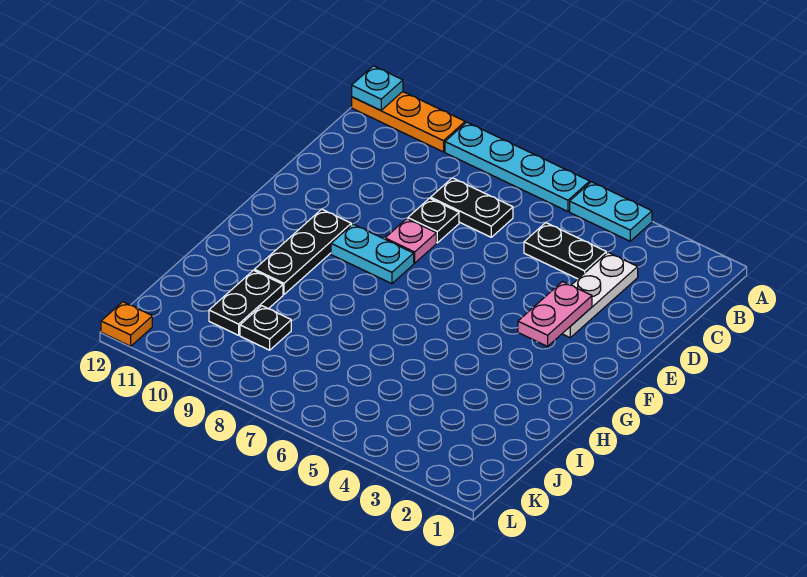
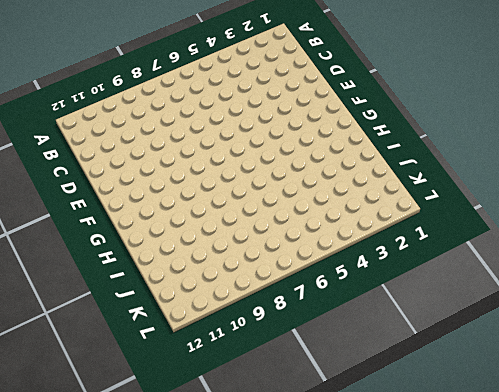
none -> cyan plate A4:A5 level 1
none -> cyan plate A6:A9 level 1
none -> orange plate A10:A12 level 1

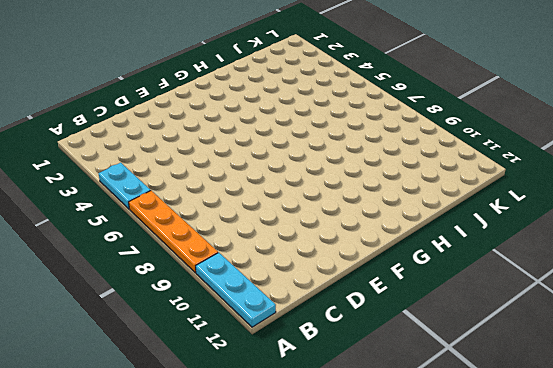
orange plate A6:A9 level 1 -> cyan plate A6:A9 level 1
cyan plate A10:A12 level 1 -> orange plate A10:A12 level 1
none -> white plate C3:E3 level 1
none -> black plate C4:C5 level 1
none -> black plate C7:C8 level 1

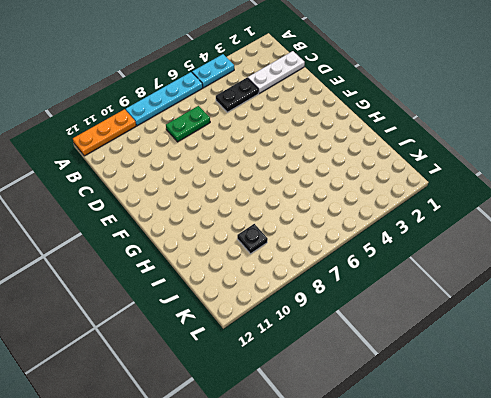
white plate C1:C3 level 1 -> white plate C3:E3 level 1
green plate C7:C8 level 1 -> black plate C7:C8 level 1
none -> black plate D8 level 1
none -> pink plate E8 level 1
none -> cyan plate F8:F9 level 1

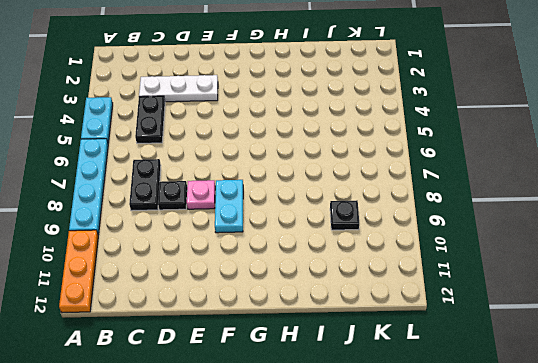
none -> black plate F10:H10 level 1
none -> black plate I10:J10 level 1
none -> orange plate L12 level 1

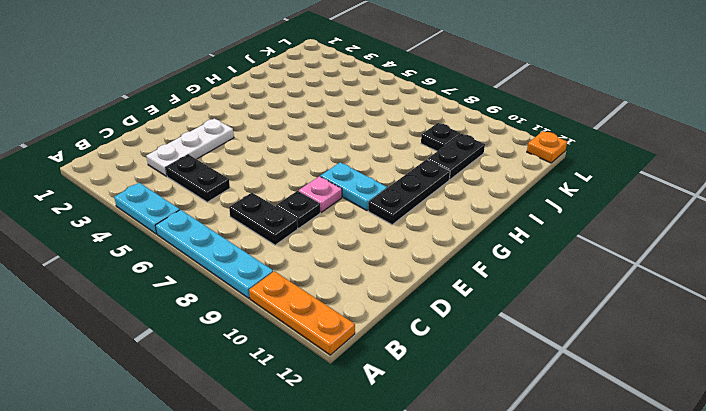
none -> cyan plate A12 level 2
none -> pink plate E3:F3 level 2

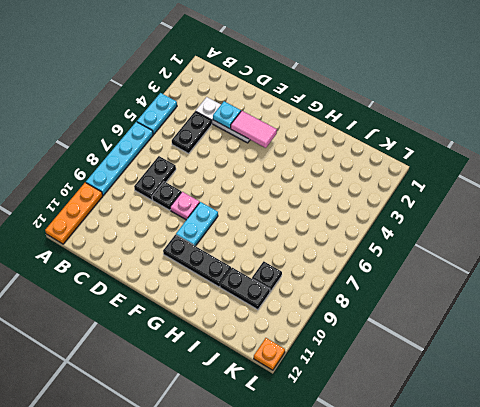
cyan plate D3 level 2 -> cyan plate A12 level 2
pink tile E3:F3 level 2 -> pink plate E3:F3 level 2

